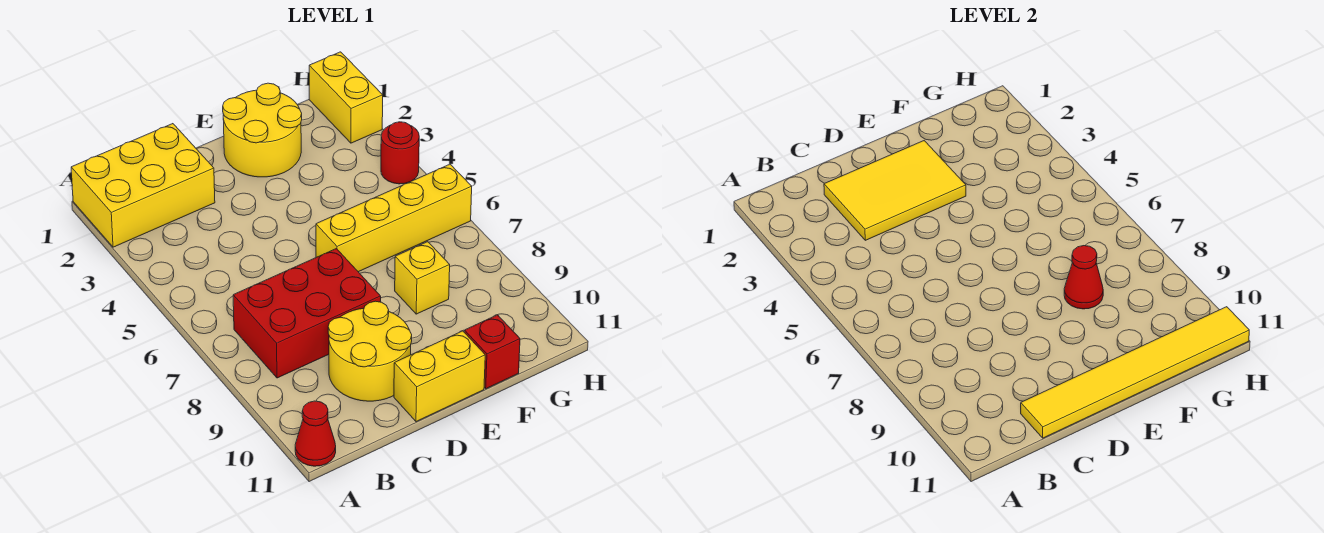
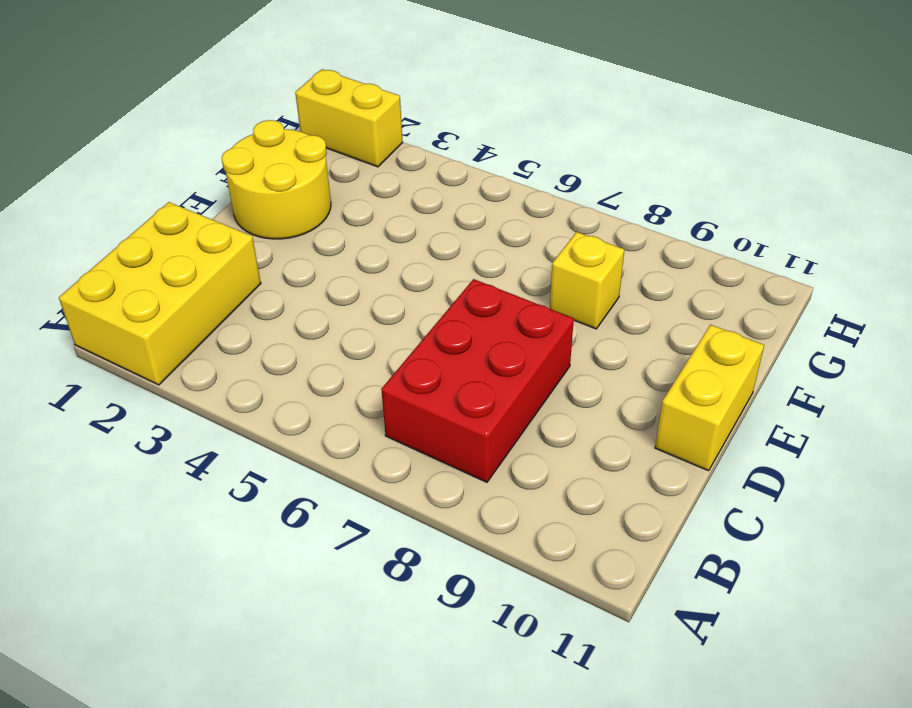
none -> red cone A11 level 1
none -> yellow round brick C9:D10 level 1
none -> yellow brick E6:H6 level 1

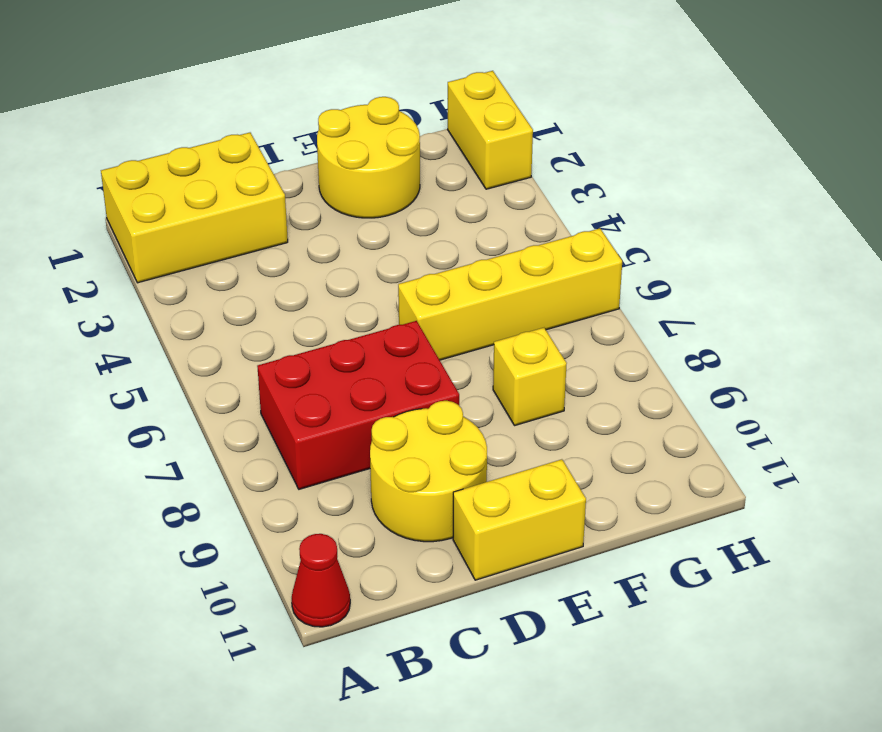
none -> red brick F11 level 1
none -> red round brick H4 level 1
none -> yellow tile C2:E3 level 2

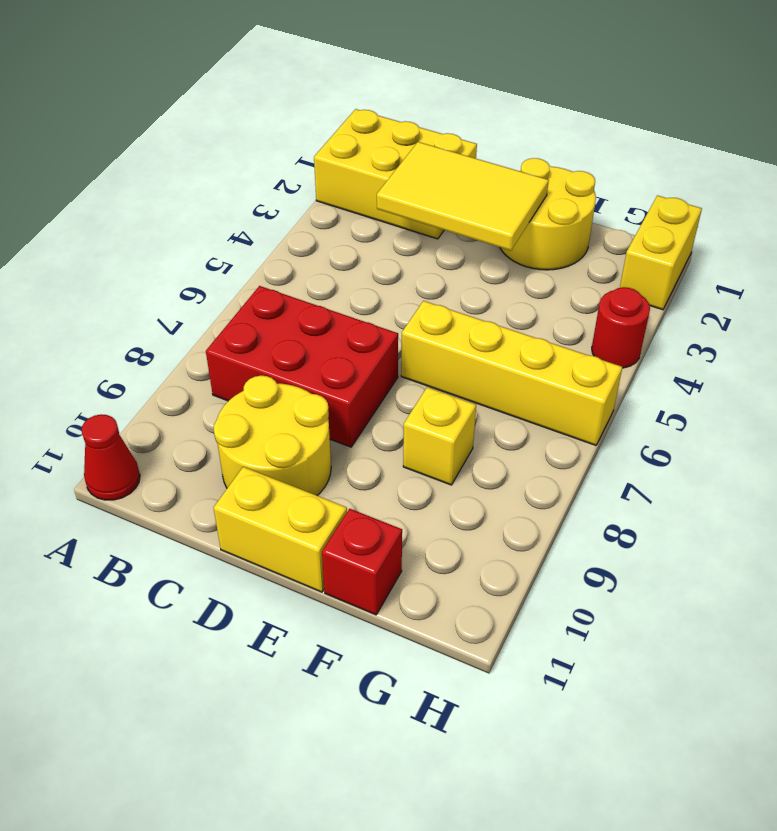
none -> yellow tile C11:H11 level 2
none -> red cone F8 level 2

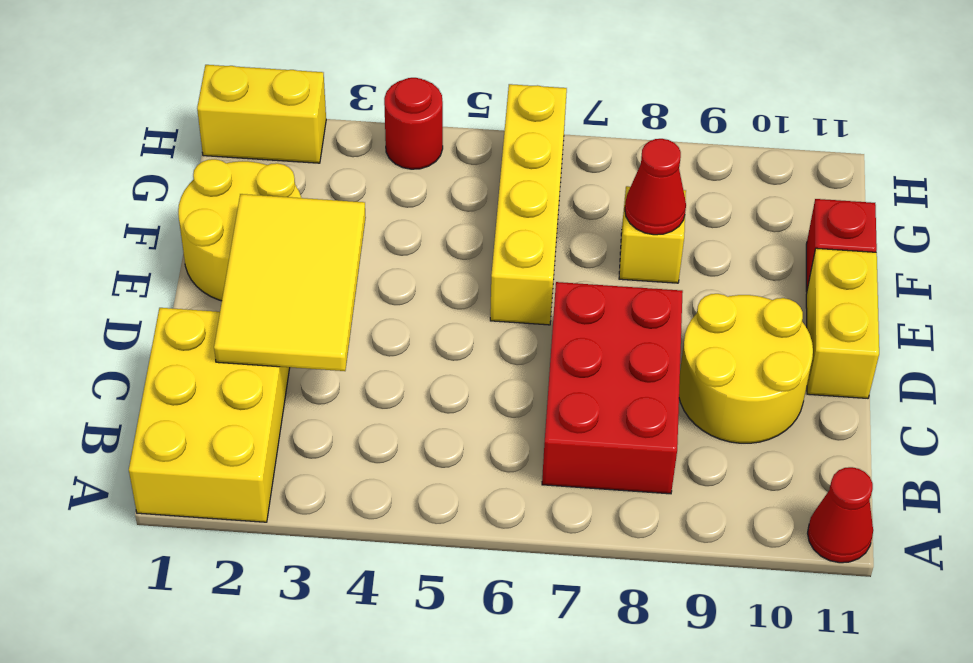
none -> yellow tile C11:H11 level 2

